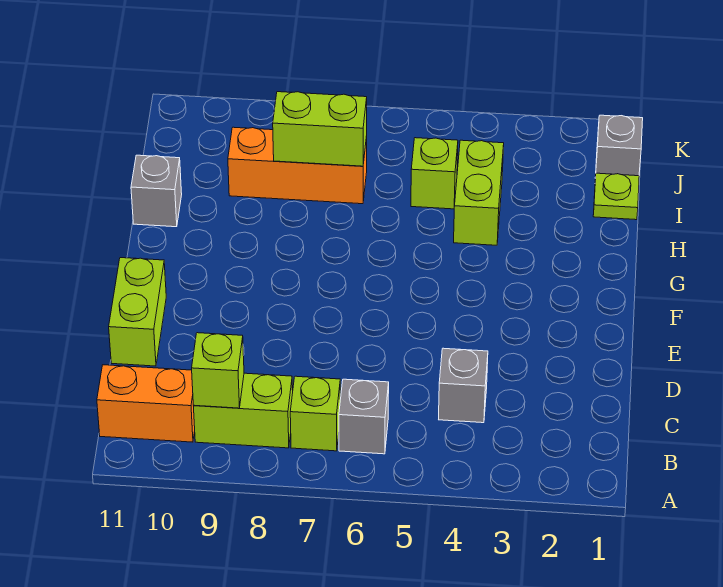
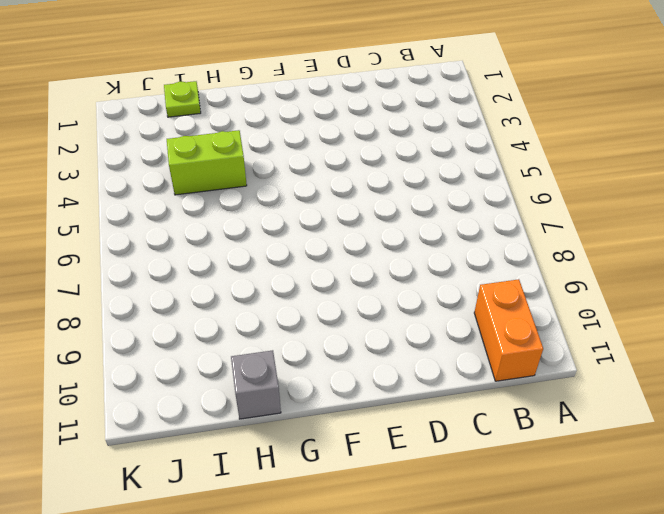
none -> grey brick B6 level 1
none -> lime brick B7 level 1
none -> lime brick B8:B9 level 1

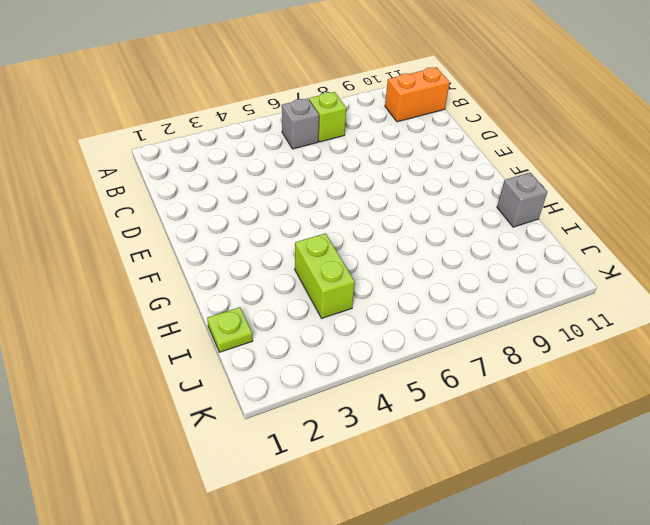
none -> lime brick B8:B9 level 1
none -> grey brick C4 level 1
none -> lime brick D11:E11 level 1

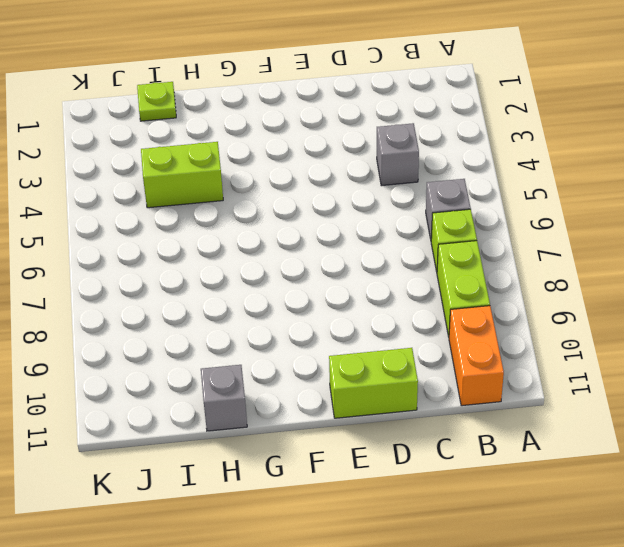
none -> lime brick I5 level 1
none -> orange brick I7:I9 level 1
none -> grey brick J1 level 1

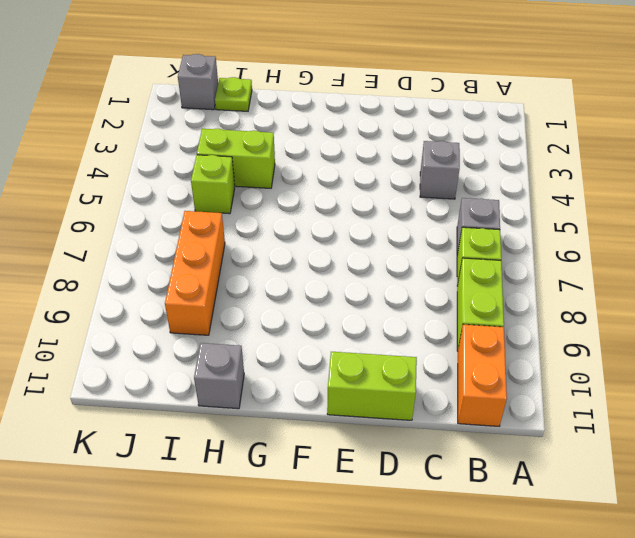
none -> lime brick B9 level 2
none -> lime brick I7:I8 level 2

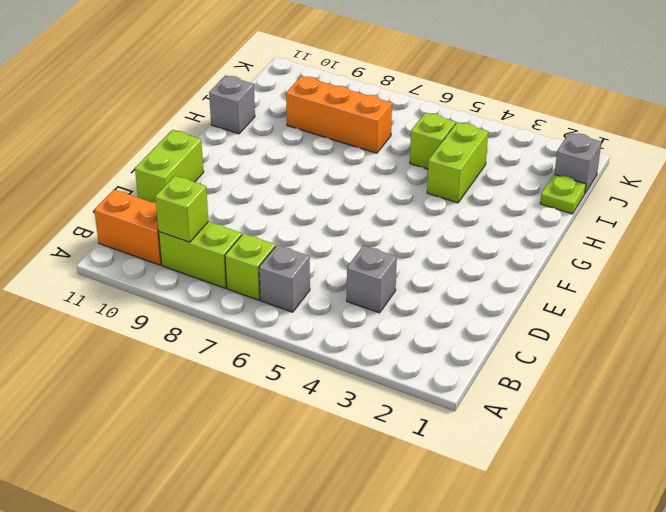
none -> lime brick I7:I8 level 2

